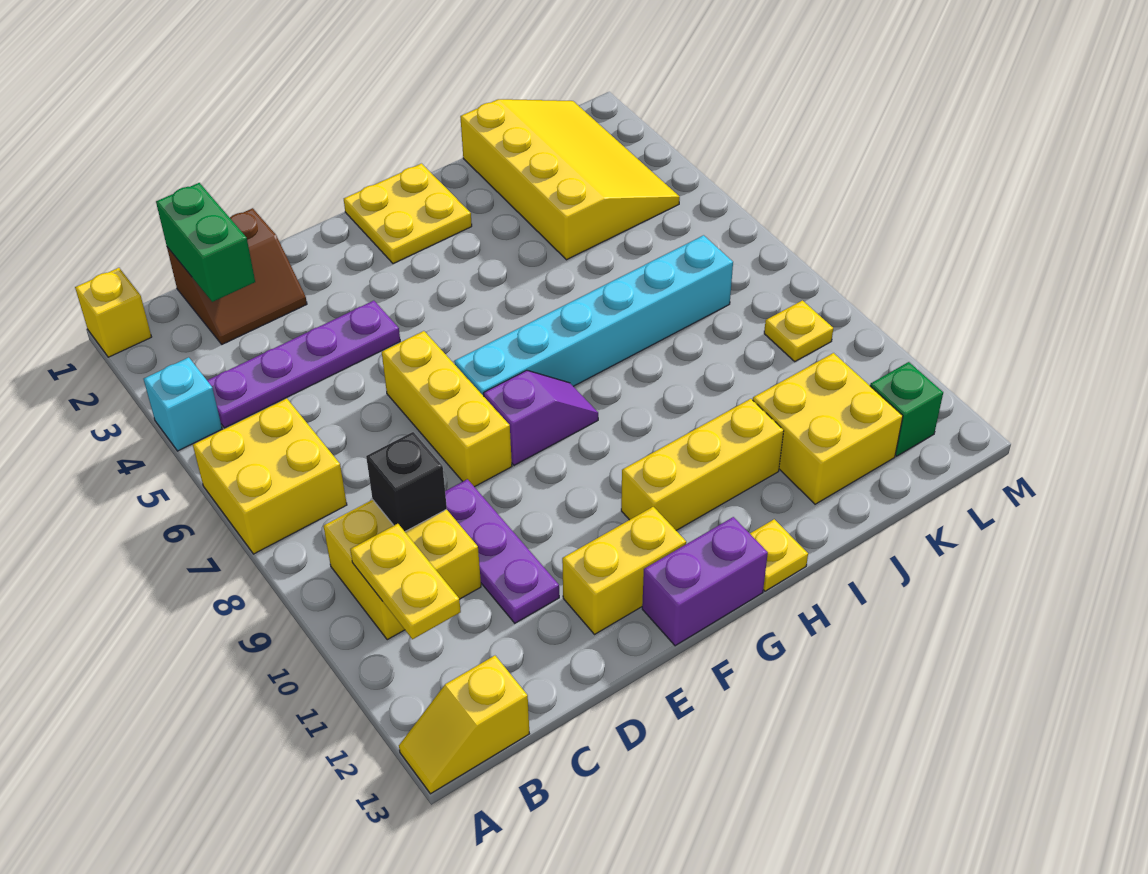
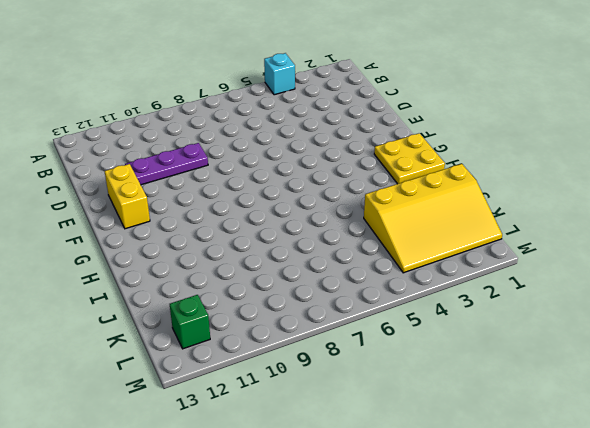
none -> yellow brick A1 level 1
none -> yellow brick A6:B7 level 1
none -> yellow slope A13:B13 level 1 top B

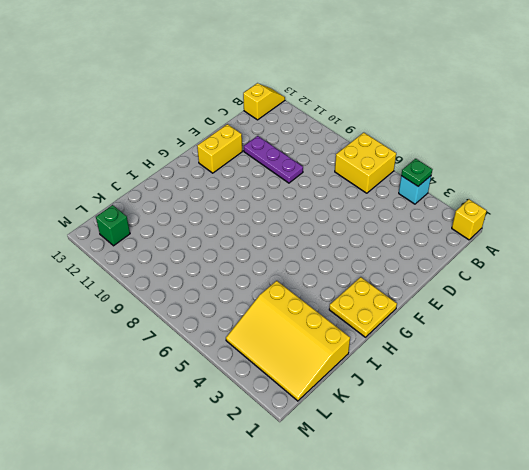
green plate A4 level 2 -> none
none -> purple plate B4:E4 level 1
none -> yellow brick B9:C10 level 1
none -> brown slope C1:D2 level 1 top 1

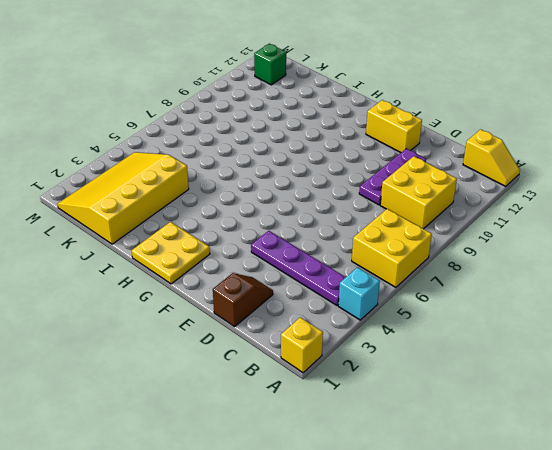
brown slope D1:D2 level 1 top 1 -> brown slope C1:D2 level 1 top 1
none -> yellow brick E6:E8 level 1
none -> cyan brick F7:K7 level 1
none -> purple slope F8:G8 level 1 top F

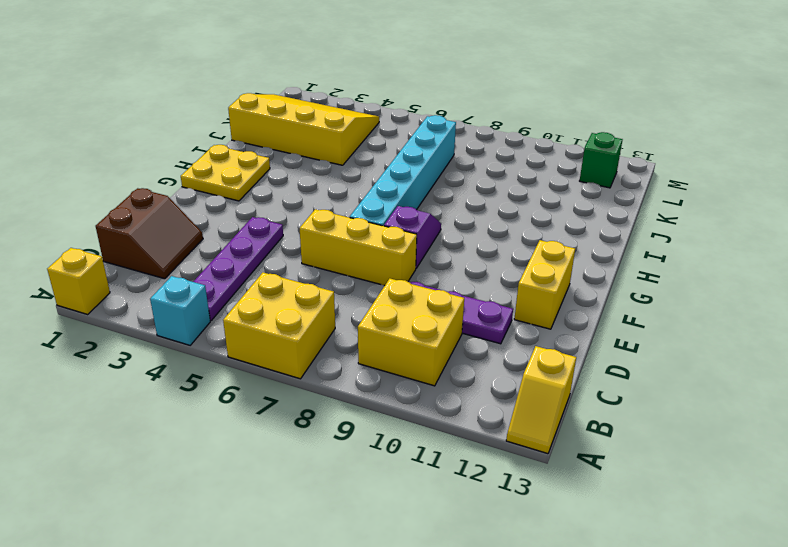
none -> purple brick F13:G13 level 1
none -> yellow brick G11:I11 level 1
none -> yellow plate H13 level 1

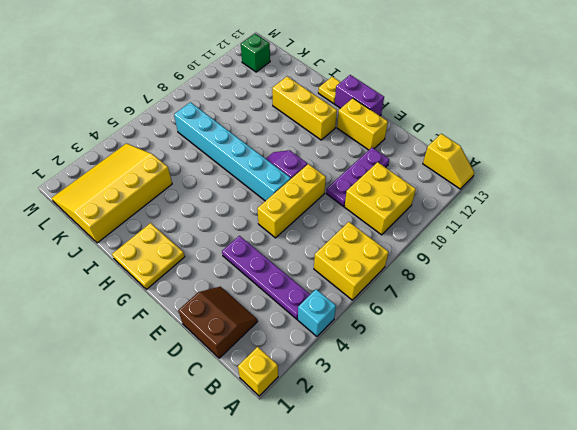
none -> yellow brick J11:K12 level 1
none -> yellow plate L9 level 1
none -> yellow plate B10:B11 level 2

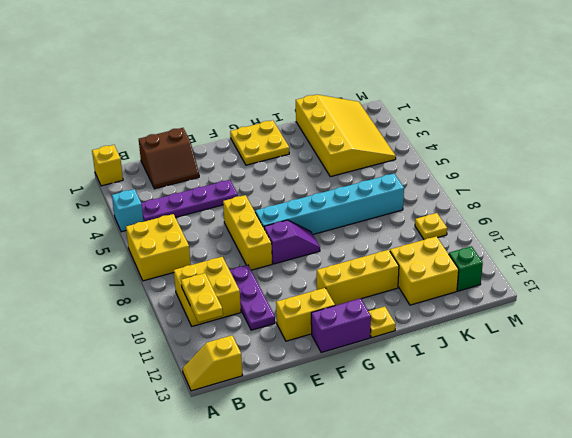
none -> green brick C1:C2 level 2
none -> black brick C9 level 2

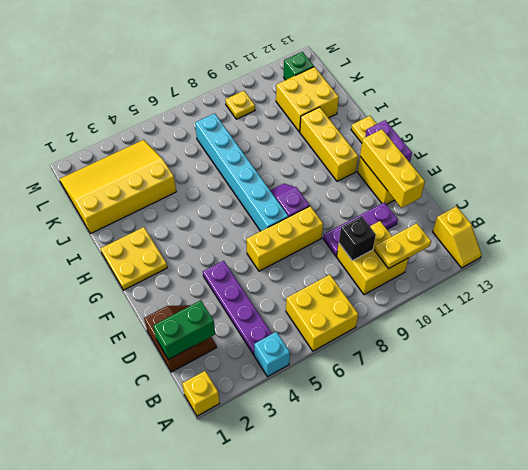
yellow brick D12:F12 level 2 -> none

